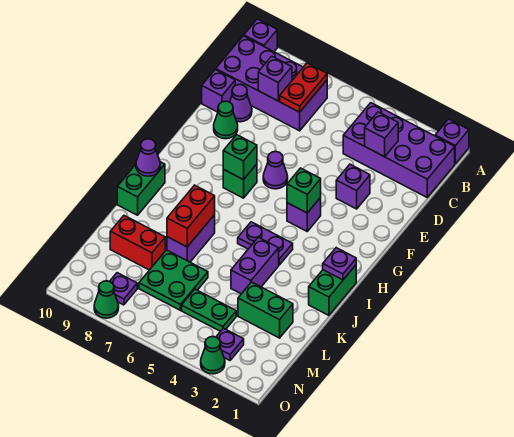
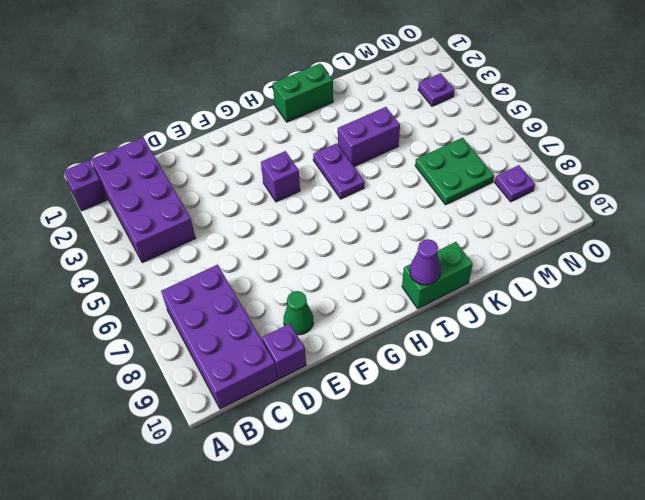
none -> purple brick A10 level 1
none -> purple cone D9 level 1
none -> purple brick E3 level 1
none -> purple cone F6 level 1

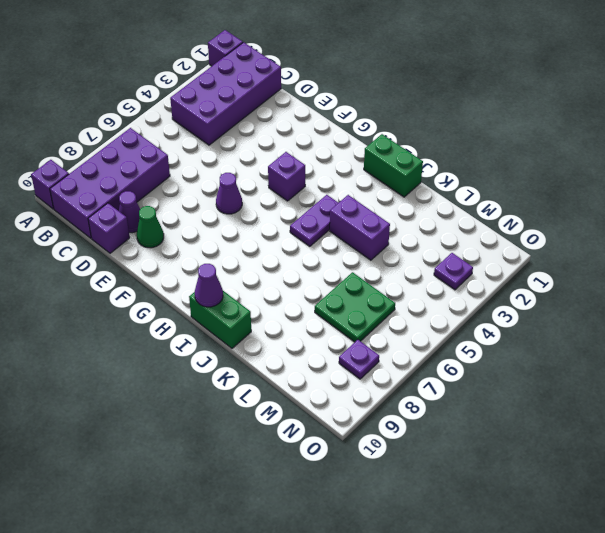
none -> purple brick E3 level 1
none -> green brick G7 level 1
none -> purple brick J7:K7 level 1
none -> green brick L2:L3 level 1

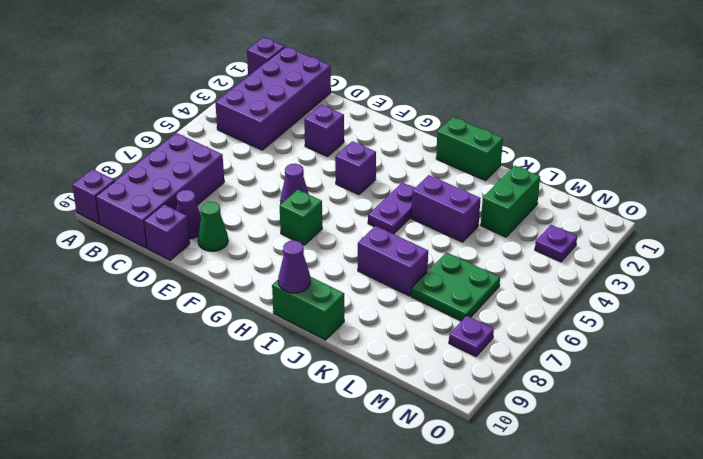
none -> red brick L8:L9 level 1
none -> green plate M4:M5 level 1
none -> green cone O3 level 1
none -> green cone O8 level 1

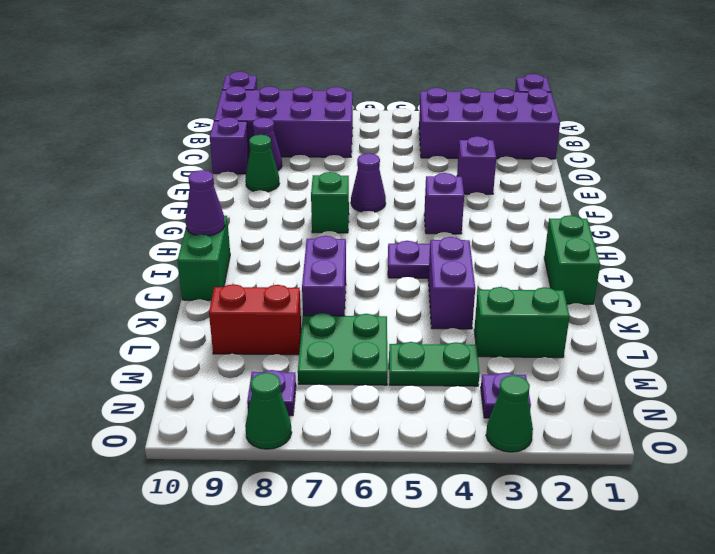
none -> red plate B7:C7 level 2
none -> purple brick C3 level 2
none -> purple brick C8 level 2
none -> green brick G4 level 2

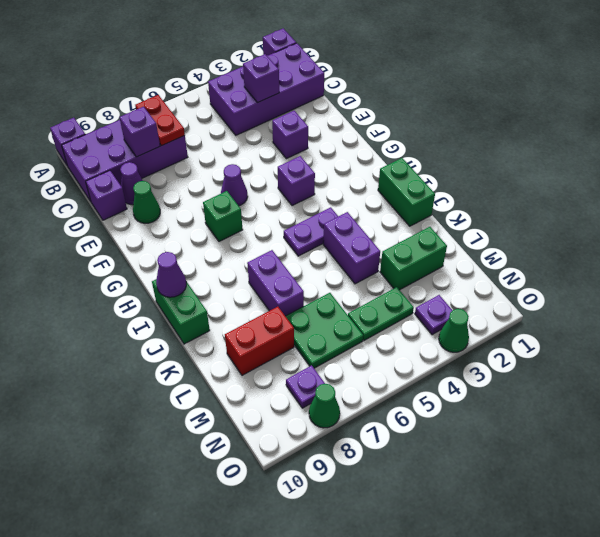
none -> green brick G4 level 2
none -> green brick G7 level 2
none -> purple plate I1 level 2
none -> red brick J7:K7 level 2

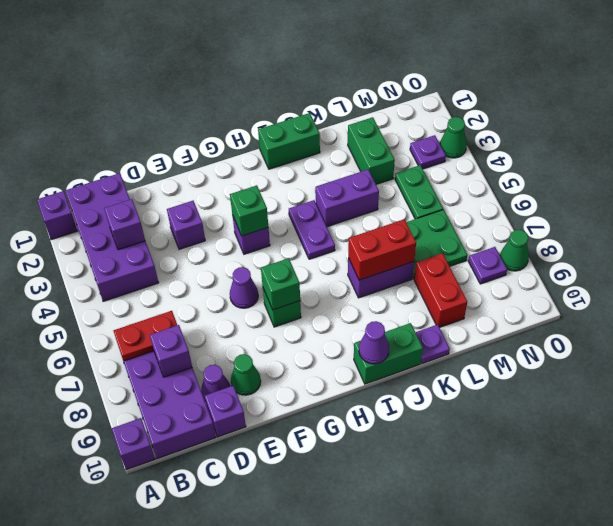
purple plate K10 level 1 -> purple plate I1 level 2

